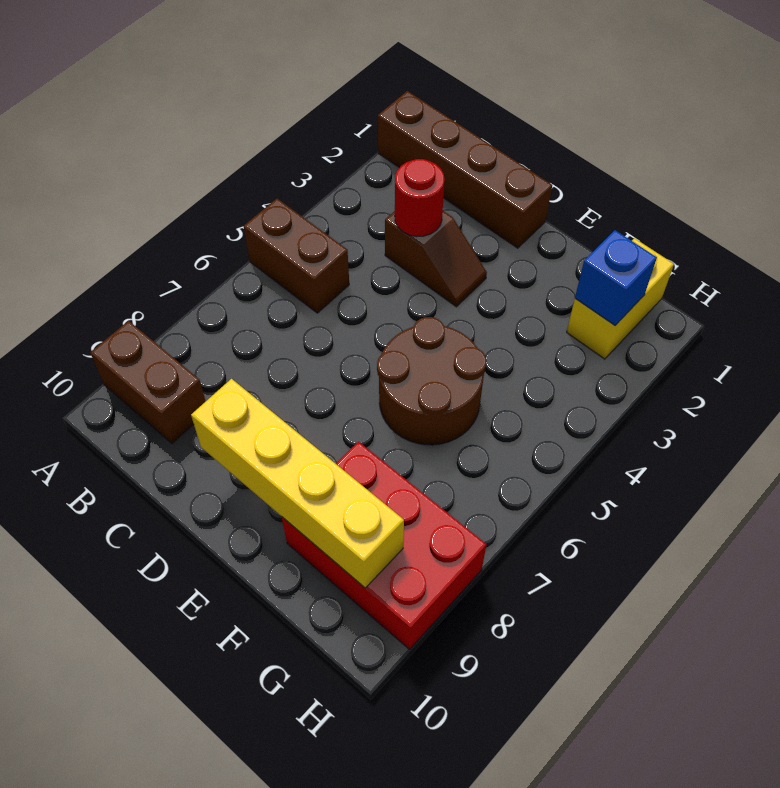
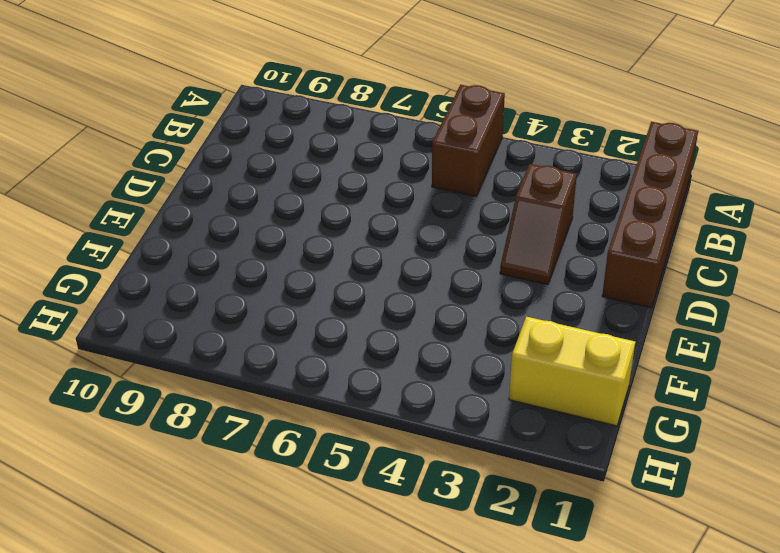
none -> brown brick A9:B9 level 1
none -> brown round brick E5:F6 level 1

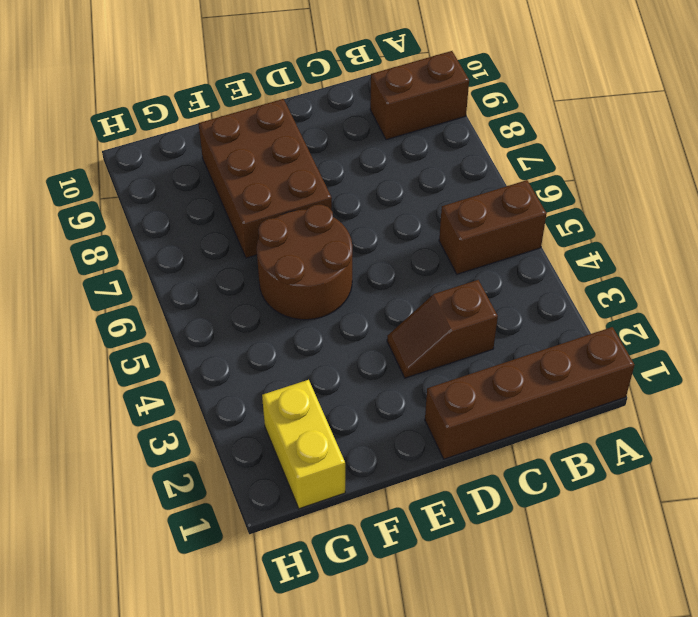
brown brick E7:F9 level 1 -> red brick F8:H9 level 1
none -> red round brick C3 level 2
none -> yellow brick D9:G9 level 2

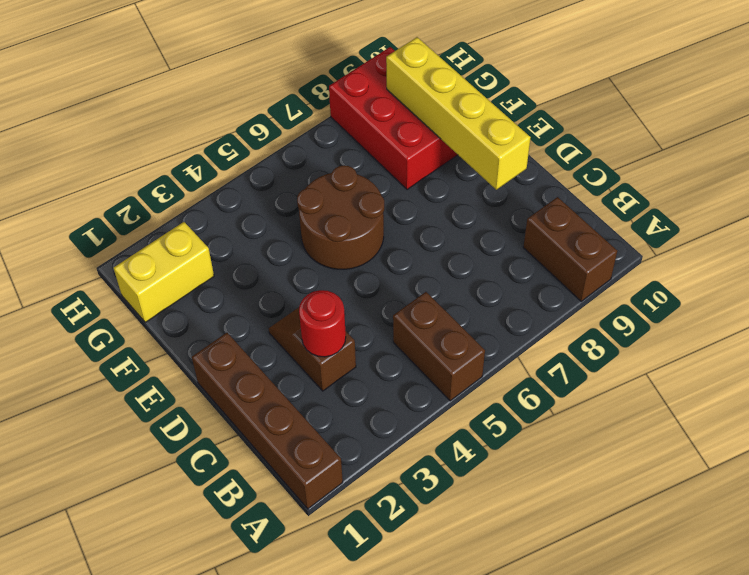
none -> blue brick G2 level 2

